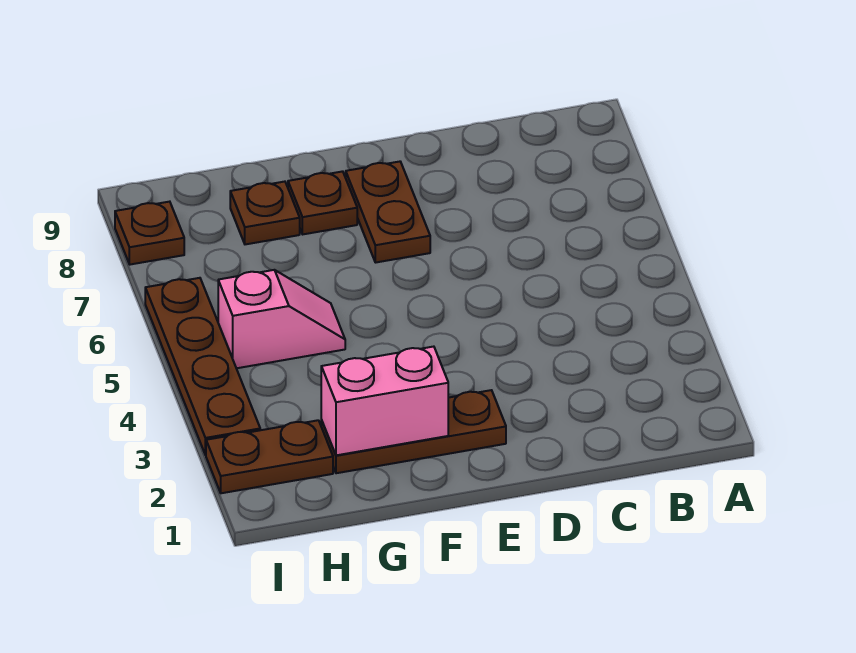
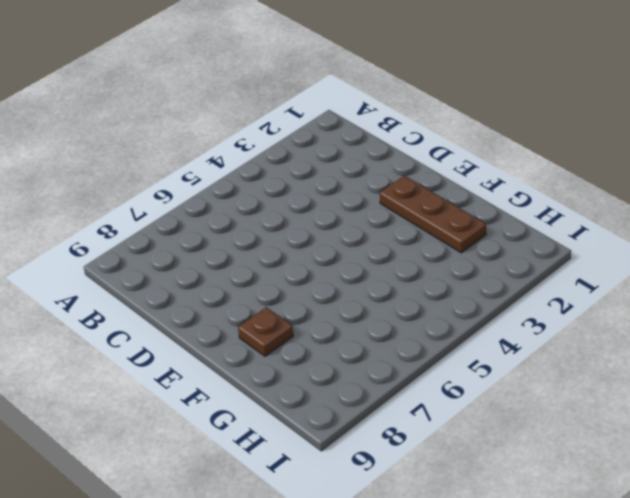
none -> brown plate E7:E8 level 1
none -> pink slope G5:H5 level 1 top H

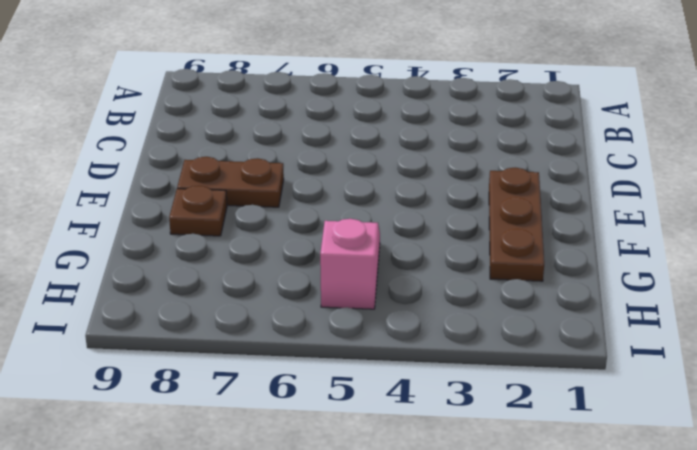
none -> brown plate G8 level 1
none -> brown plate H2:I2 level 1

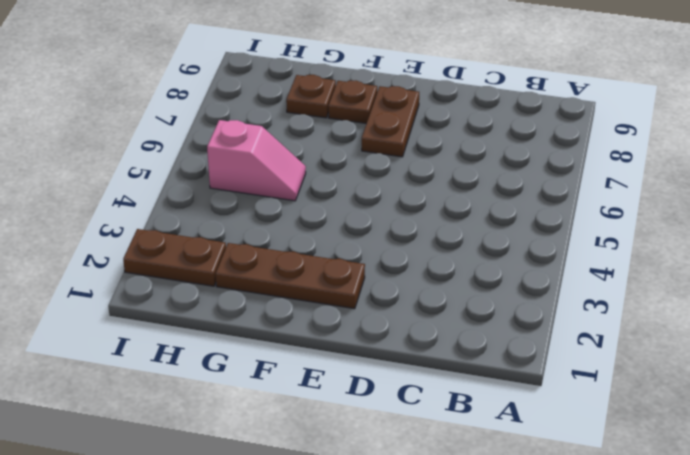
none -> brown plate I3:I6 level 1
none -> brown plate I8 level 1

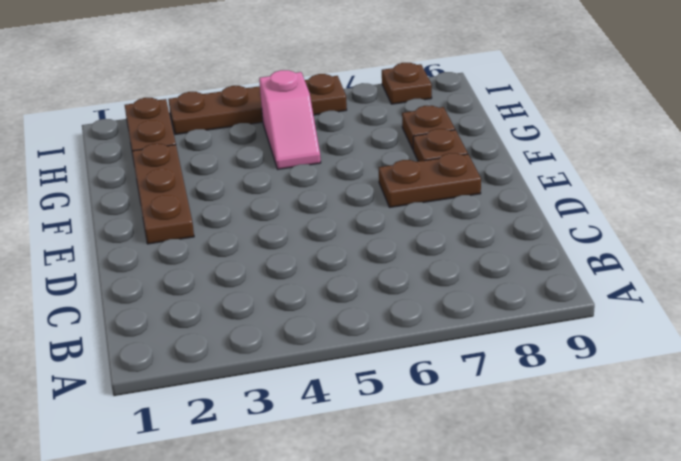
none -> pink brick F2:G2 level 2

